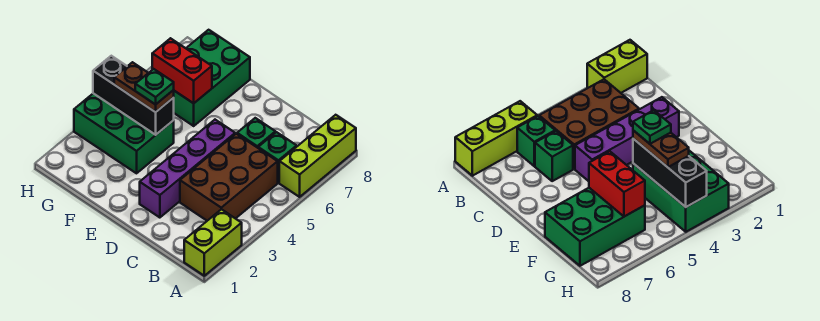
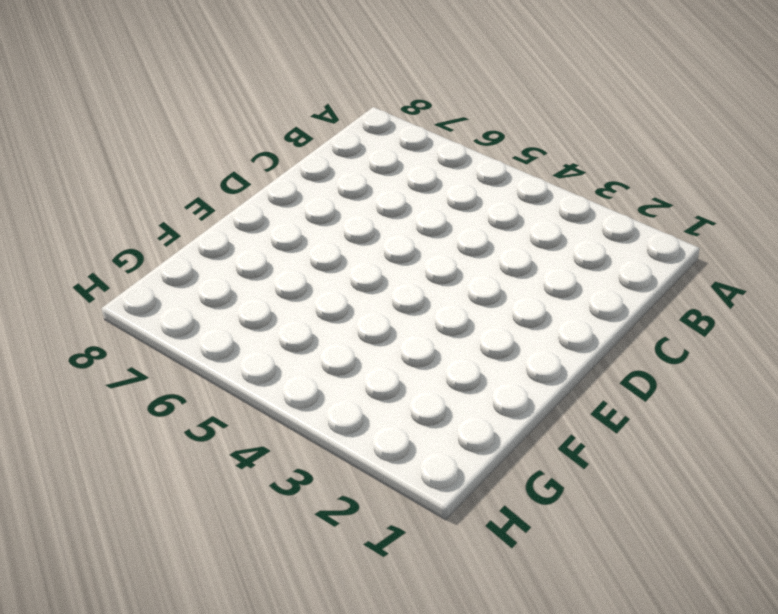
none -> lime brick A1:A2 level 1
none -> lime brick A6:A8 level 1
none -> brown brick B3:C5 level 1

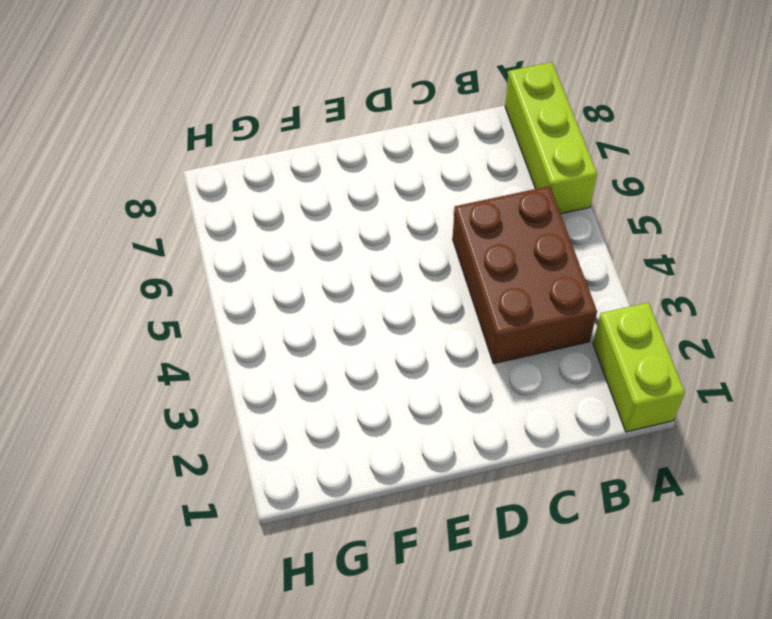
none -> green brick B6 level 1
none -> green brick C6 level 1
none -> purple brick D2:D5 level 1

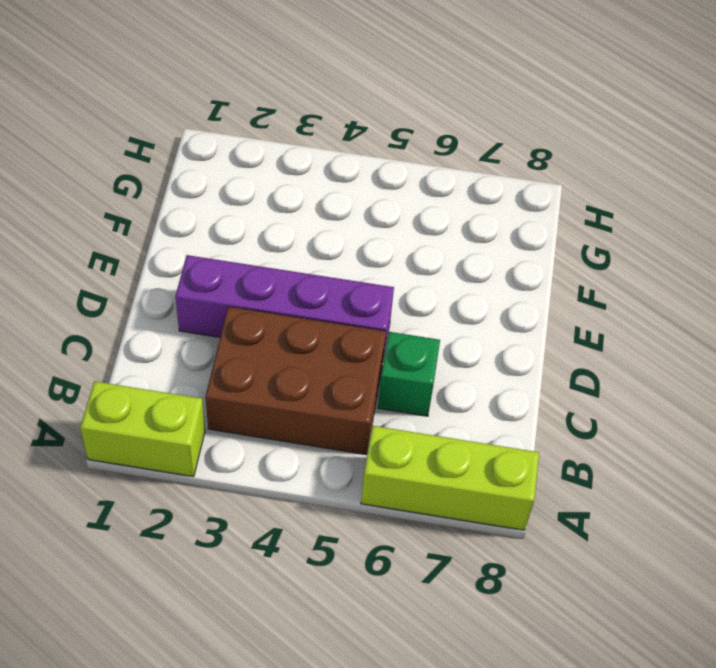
none -> green brick B6 level 1
none -> green brick F3:H4 level 1
none -> green brick F6:G8 level 1

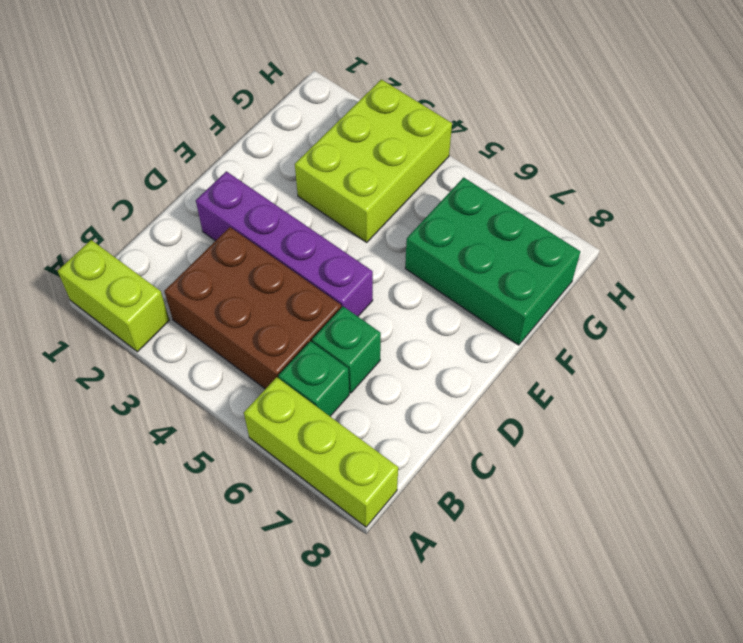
lime brick F3:H4 level 1 -> green brick F3:H4 level 1
none -> black brick F4:H4 level 2
none -> red brick F6:G6 level 2
none -> brown plate F4:G4 level 3

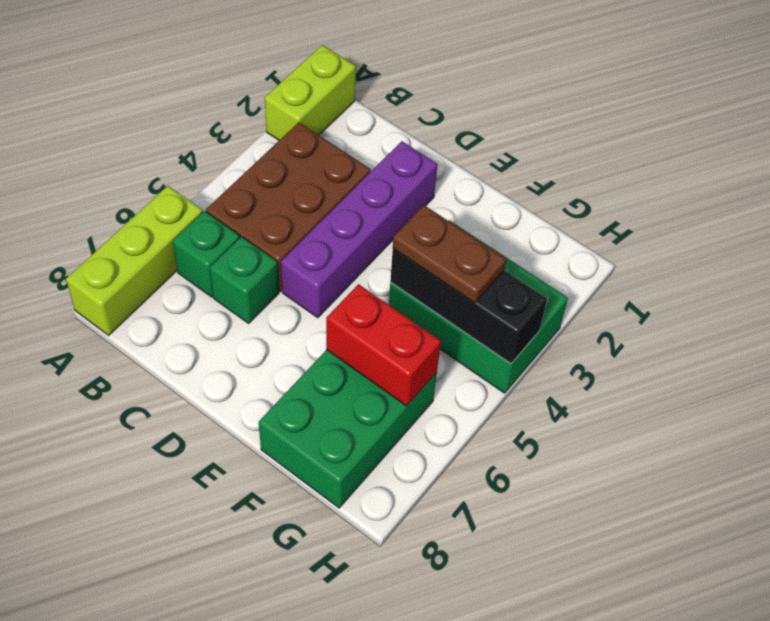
none -> green plate F4 level 4

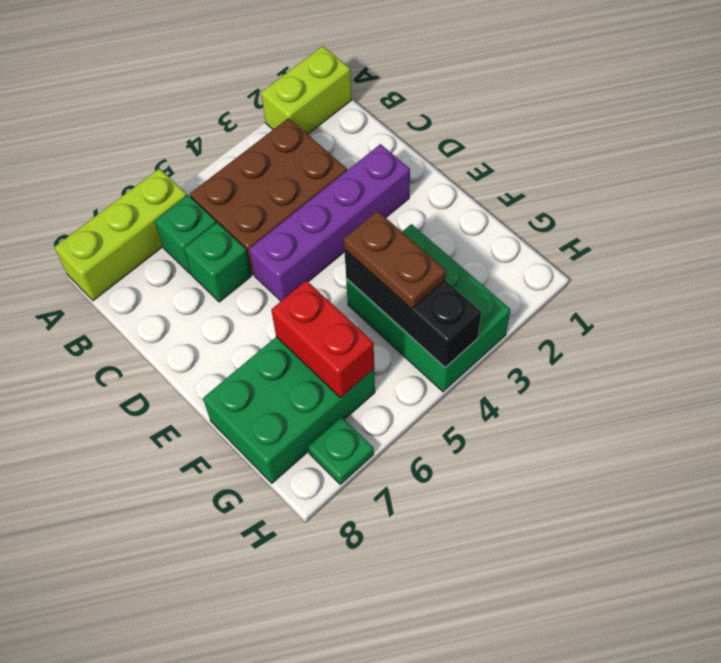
green plate H7 level 1 -> green plate F4 level 4

